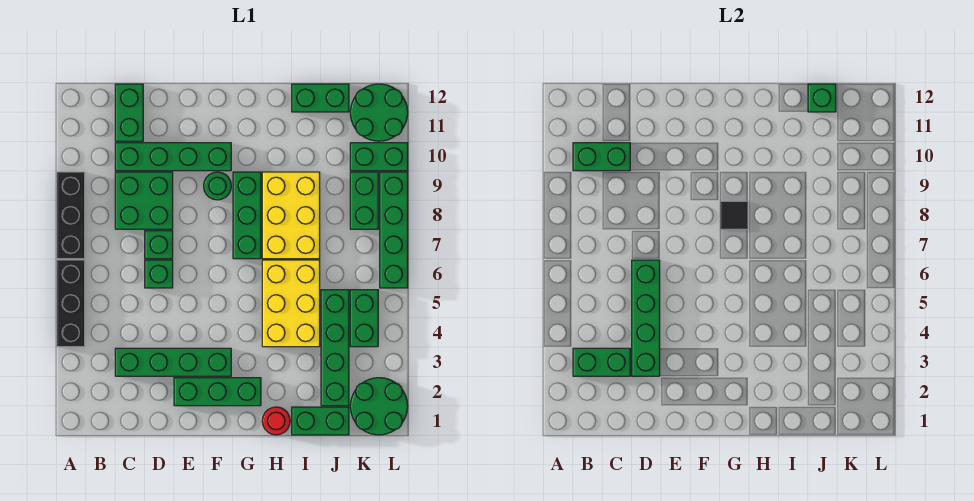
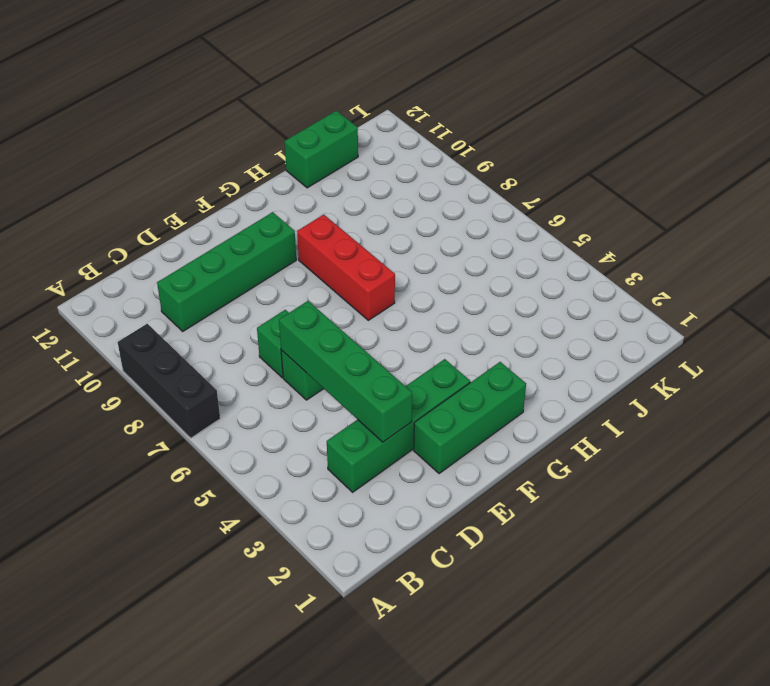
red brick G7:G9 level 1 -> green brick G7:G9 level 1
none -> black brick A4:A6 level 1
none -> green brick C8:D9 level 1
none -> green brick C11:C12 level 1

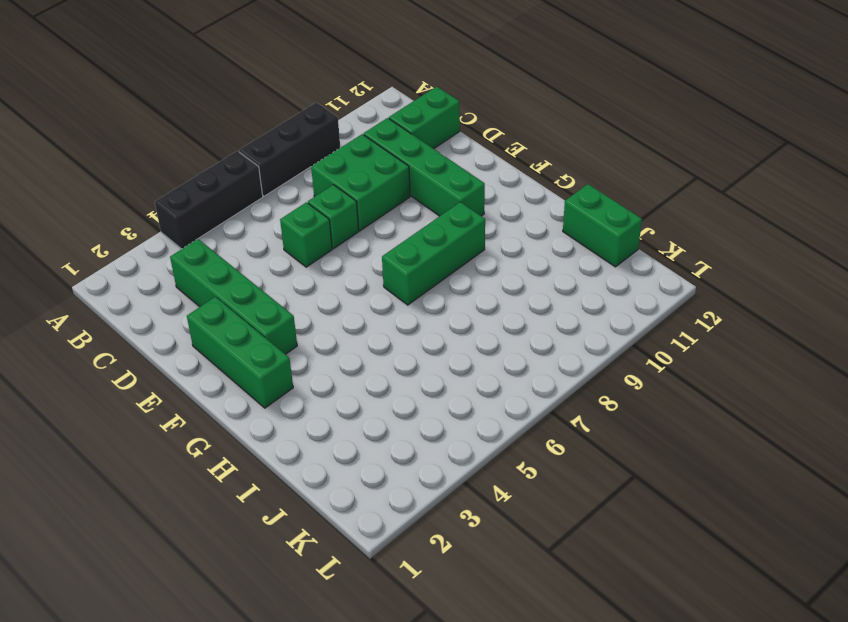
none -> green round brick F9 level 1
none -> red round brick H1 level 1
none -> yellow brick H4:I6 level 1

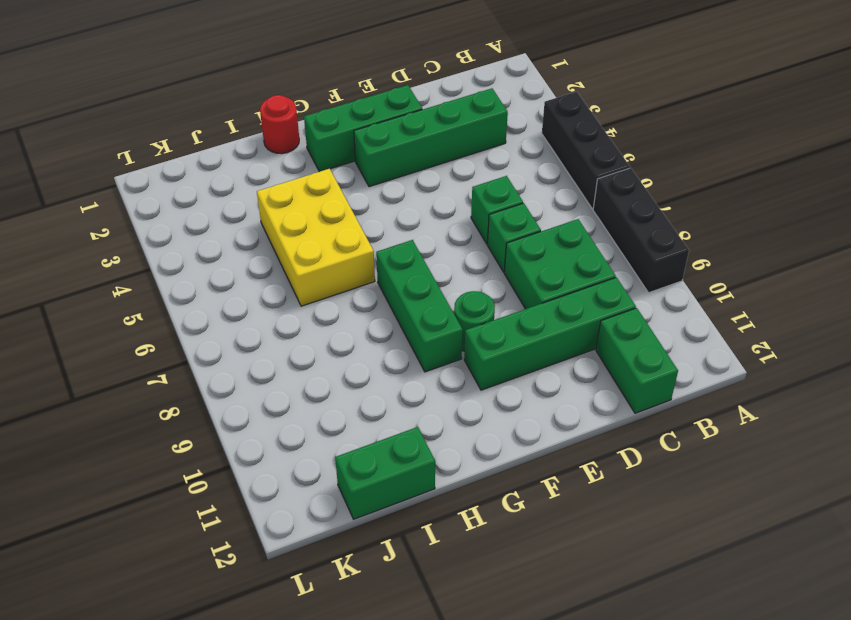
none -> yellow brick H7:I9 level 1
none -> green brick I1:J1 level 1
none -> green brick J2:J5 level 1

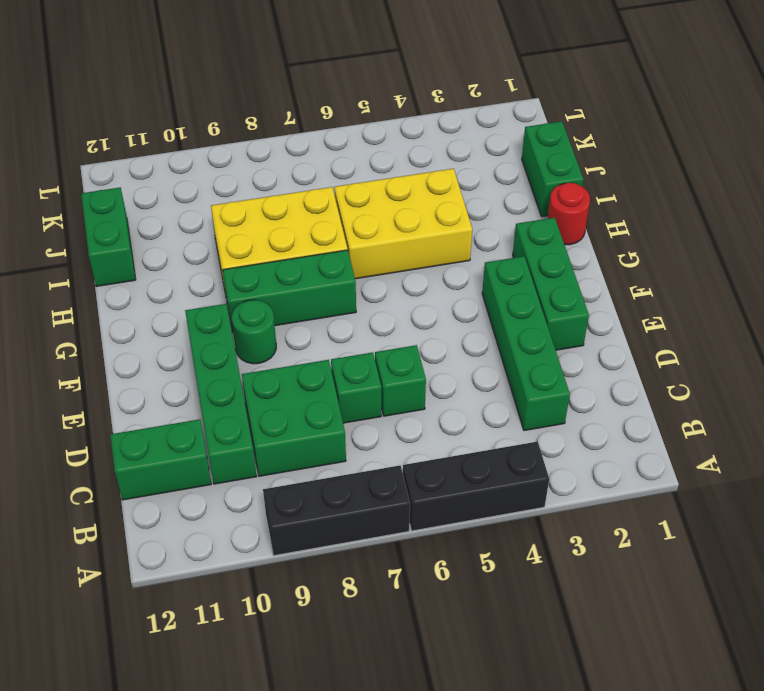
none -> green brick J2:J5 level 1
none -> green round brick K1:L2 level 1
none -> green brick K4:K5 level 1

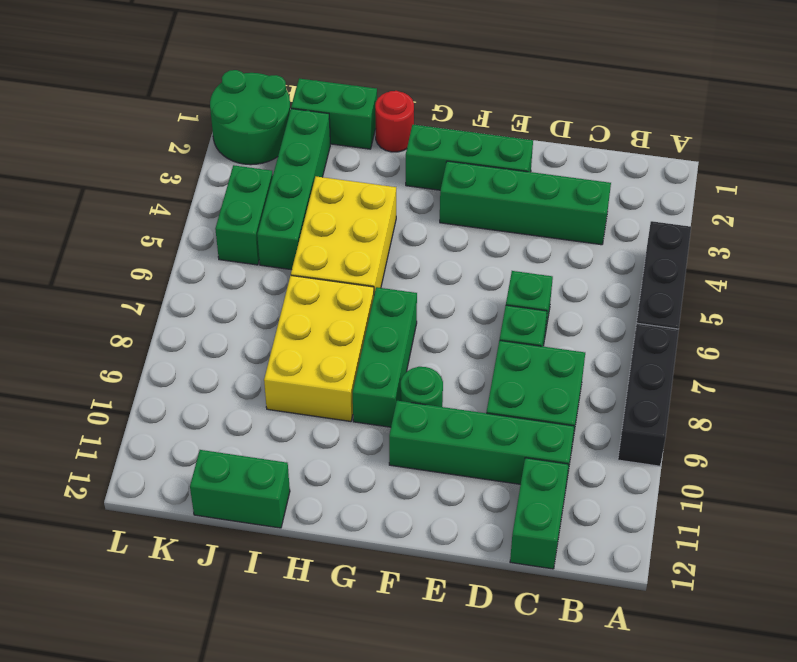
none -> green brick K8:K9 level 1
none -> green brick K10:L10 level 1
none -> green round brick K11:L12 level 1

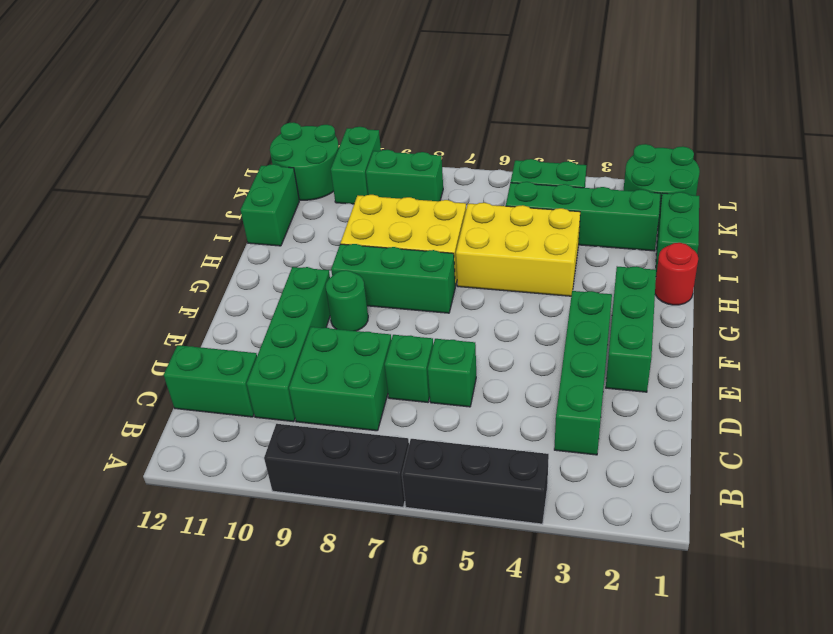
none -> green brick L6:L9 level 1
none -> green brick B3:C3 level 2
none -> green brick B10:C10 level 2

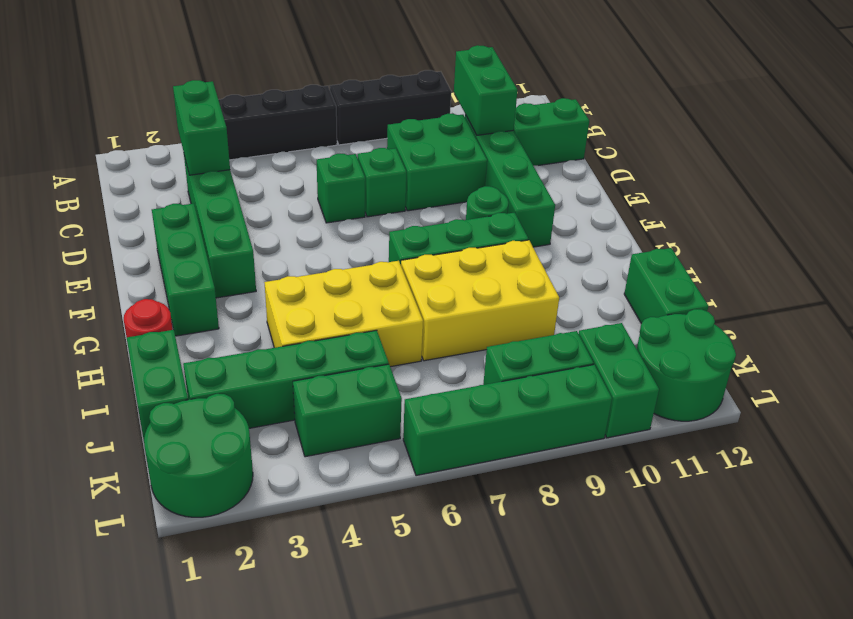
none -> green brick D3:D6 level 2
none -> black tile G8 level 2
none -> green brick J12 level 2

